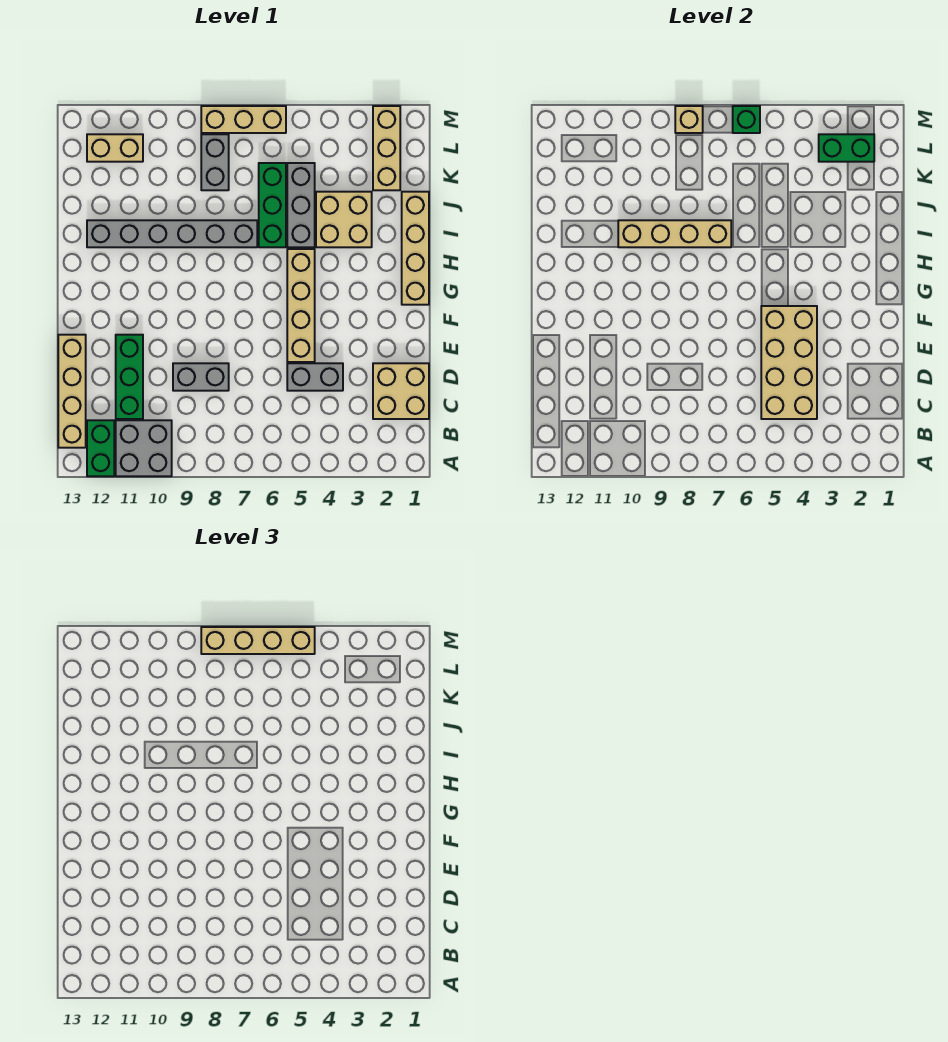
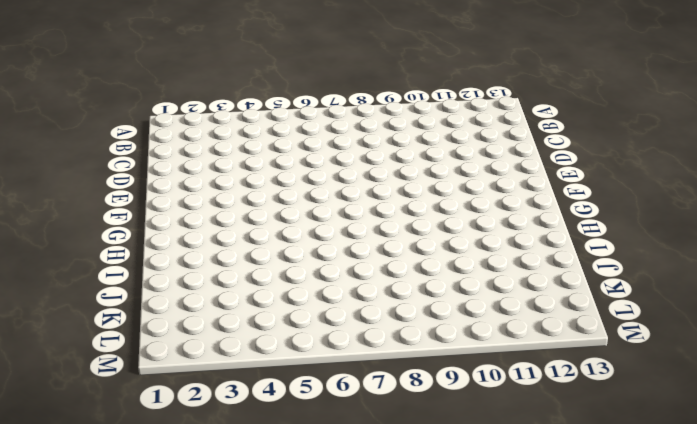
none -> grey brick A10:B11 level 1
none -> green brick A12:B12 level 1
none -> tan brick B13:E13 level 1

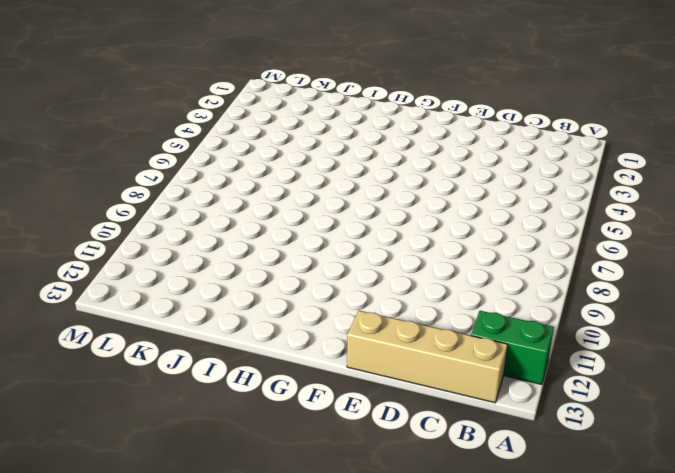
none -> grey brick A10:B11 level 1
none -> tan brick C1:D2 level 1
none -> green brick C11:E11 level 1

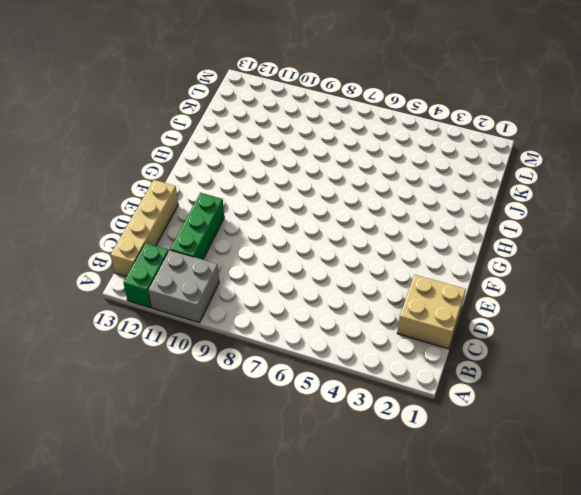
none -> grey brick D4:D5 level 1
none -> grey brick D8:D9 level 1
none -> tan brick E5:H5 level 1

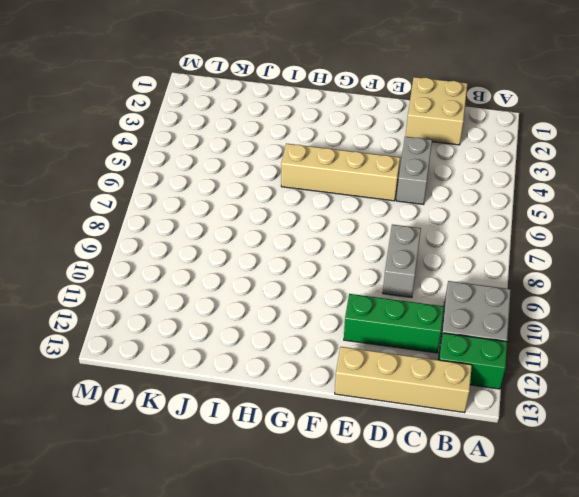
none -> tan brick G1:J1 level 1
none -> tan brick I3:J4 level 1
none -> grey brick I5:K5 level 1

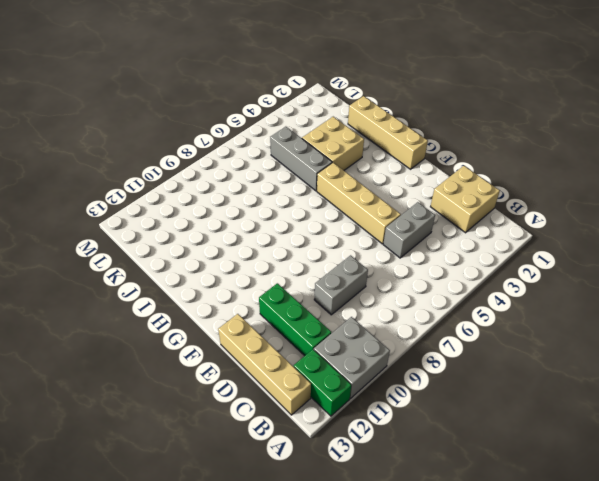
none -> green brick I6:K6 level 1
none -> grey brick I7:I12 level 1
none -> tan brick K2:M2 level 1

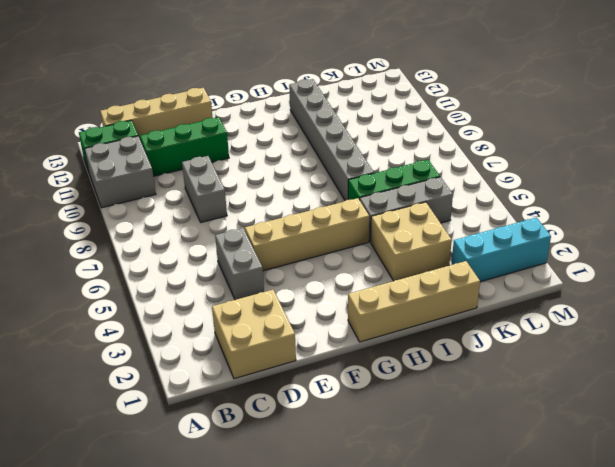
cyan brick K2:M2 level 1 -> tan brick K2:M2 level 1
none -> grey brick K8:L8 level 1
none -> tan brick L11:L12 level 1
none -> tan brick M6:M8 level 1

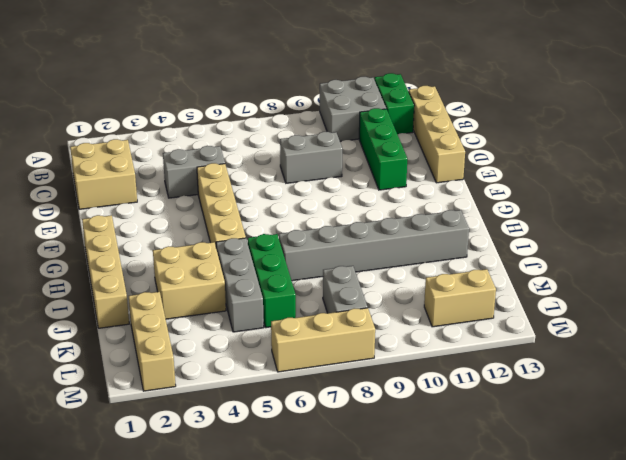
none -> tan brick C4:F5 level 2
none -> tan brick I7:I10 level 2
none -> green brick L2:L3 level 2

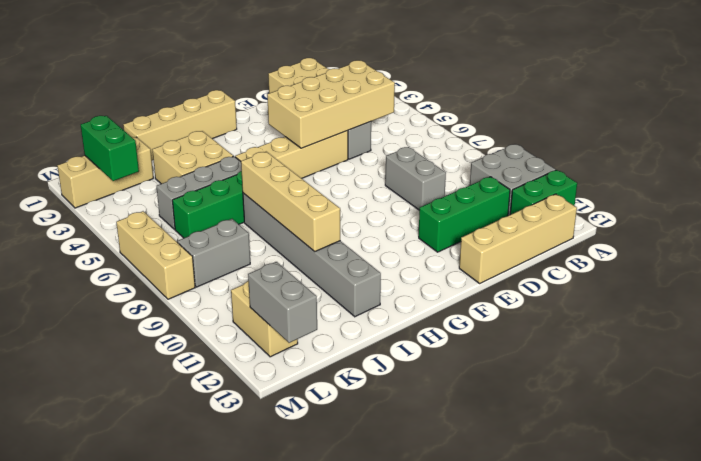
grey brick L12:L13 level 2 -> none
none -> green brick M6 level 2
none -> tan brick M8 level 2
none -> tan brick M5:M8 level 3

